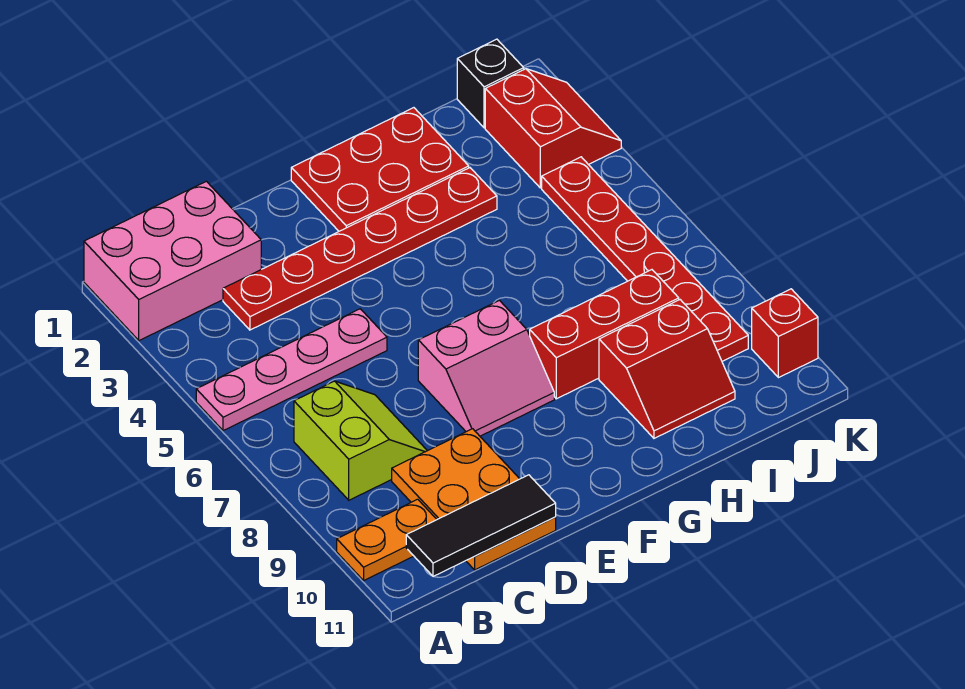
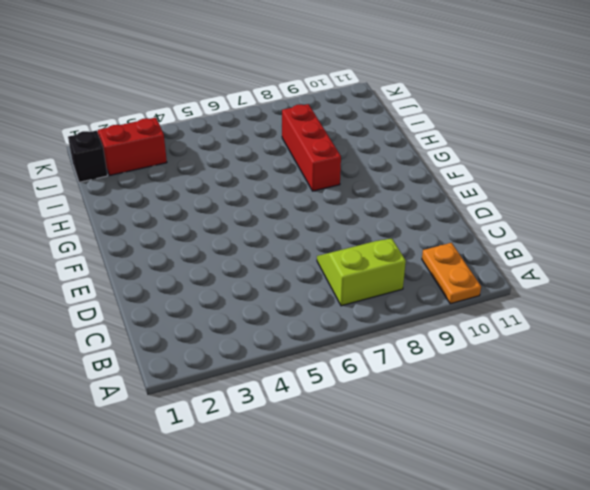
none -> pink brick A1:C2 level 1
none -> pink plate A5:D5 level 1
none -> red plate C3:H3 level 1

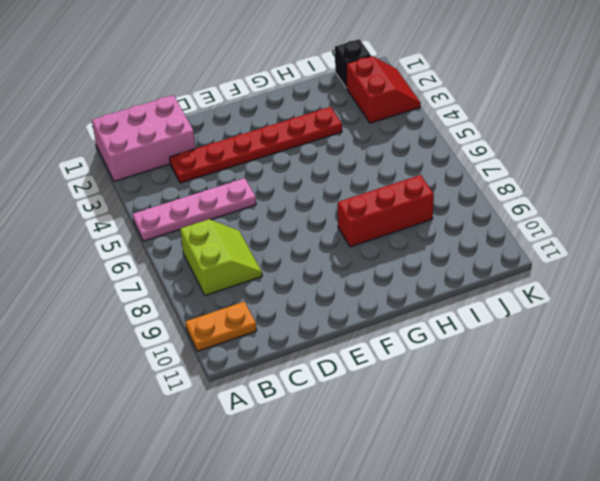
none -> orange plate C9:D11 level 1
none -> pink slope E7:F8 level 1 top 7
none -> red plate F1:H2 level 1

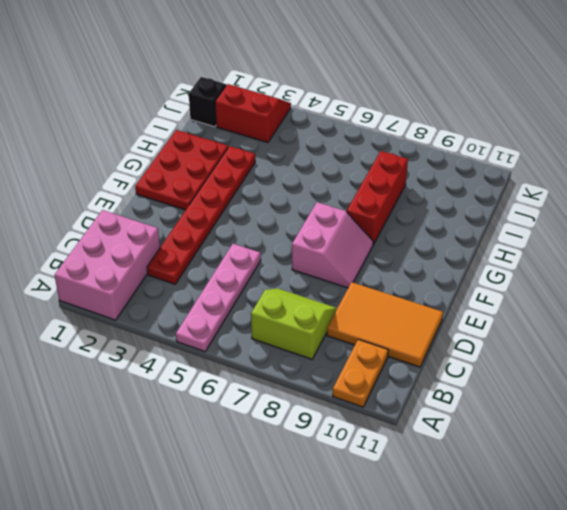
orange tile C9:D11 level 1 -> orange plate C9:D11 level 1
none -> red slope H9:I10 level 1 top 9
none -> red plate J4:J9 level 1
none -> red brick K10 level 1

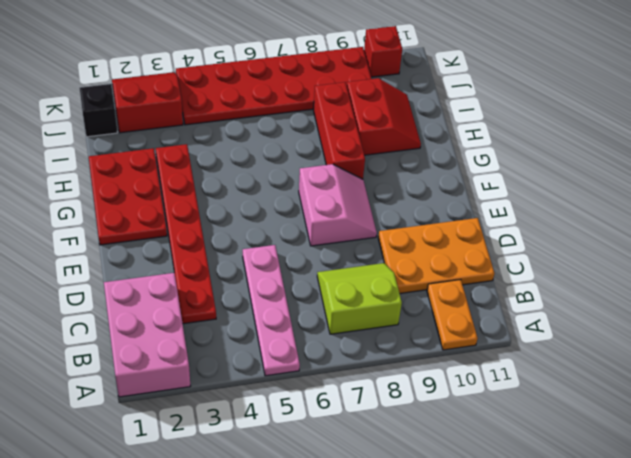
red plate J4:K9 level 1 -> red plate J4:J9 level 1
none -> black tile B11:D11 level 2

